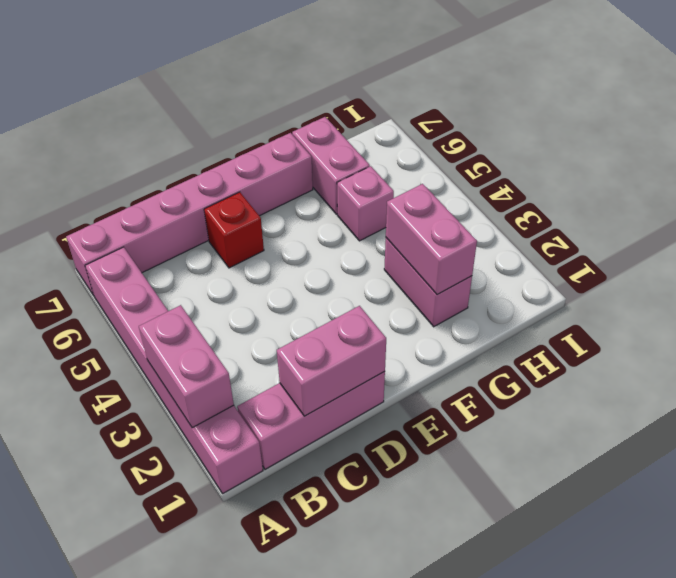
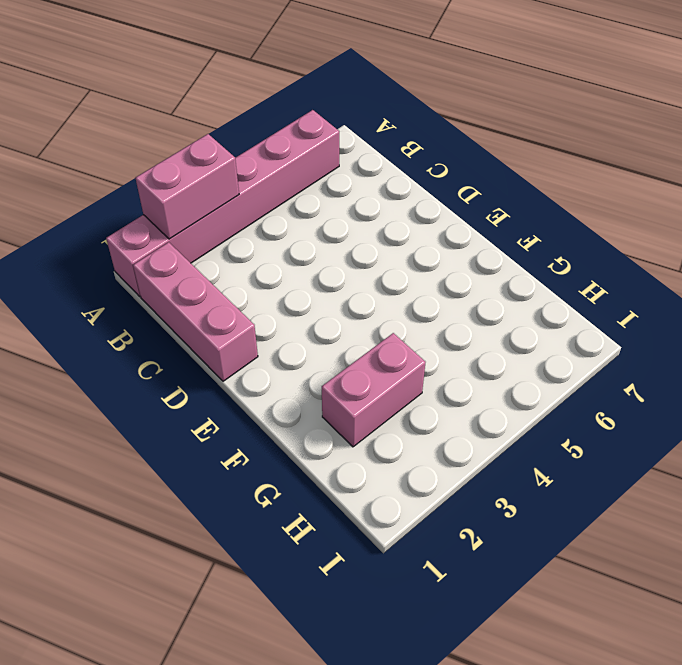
none -> pink brick A7:F7 level 1
none -> red brick D6 level 1

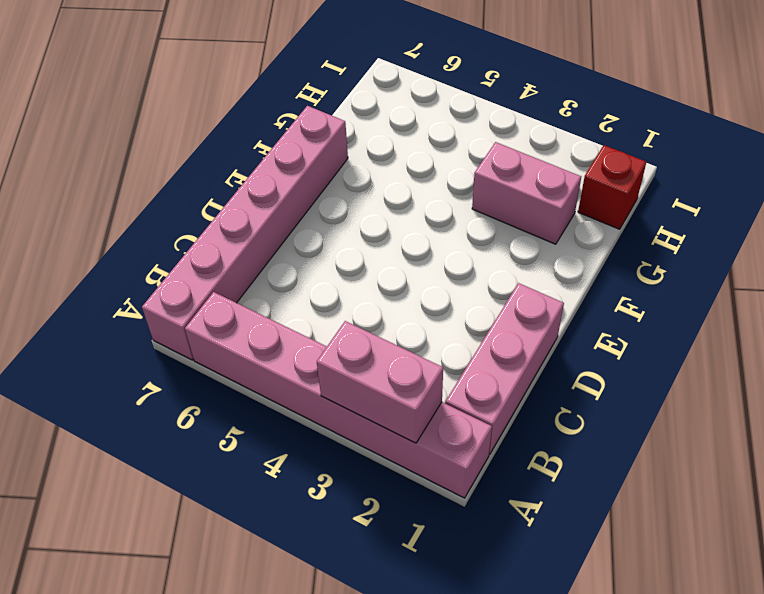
red brick H1 level 1 -> red brick D6 level 1
none -> pink brick G5 level 1
none -> pink brick G6:G7 level 1

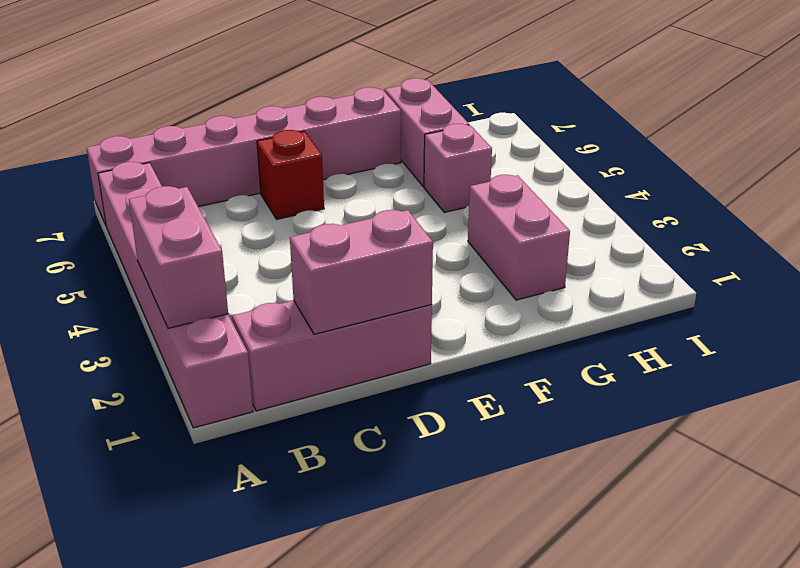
none -> pink brick G2:G3 level 2

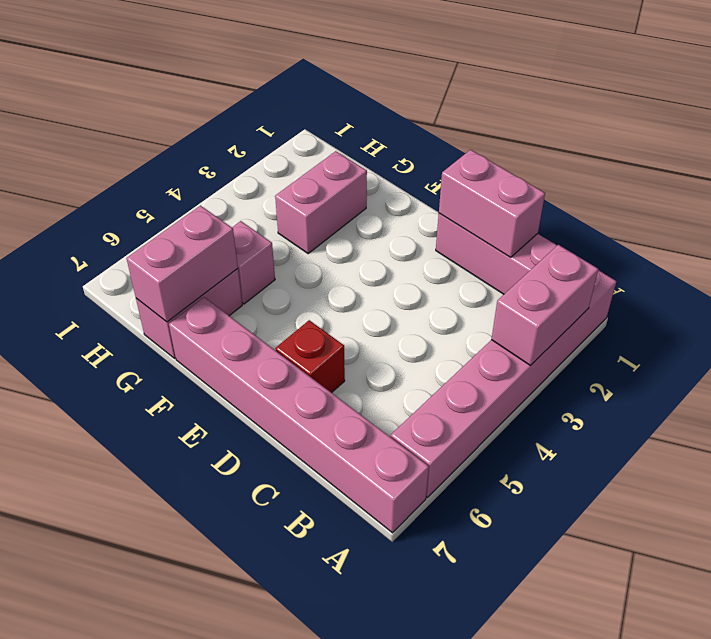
pink brick G6:G7 level 2 -> pink brick G2:G3 level 2

